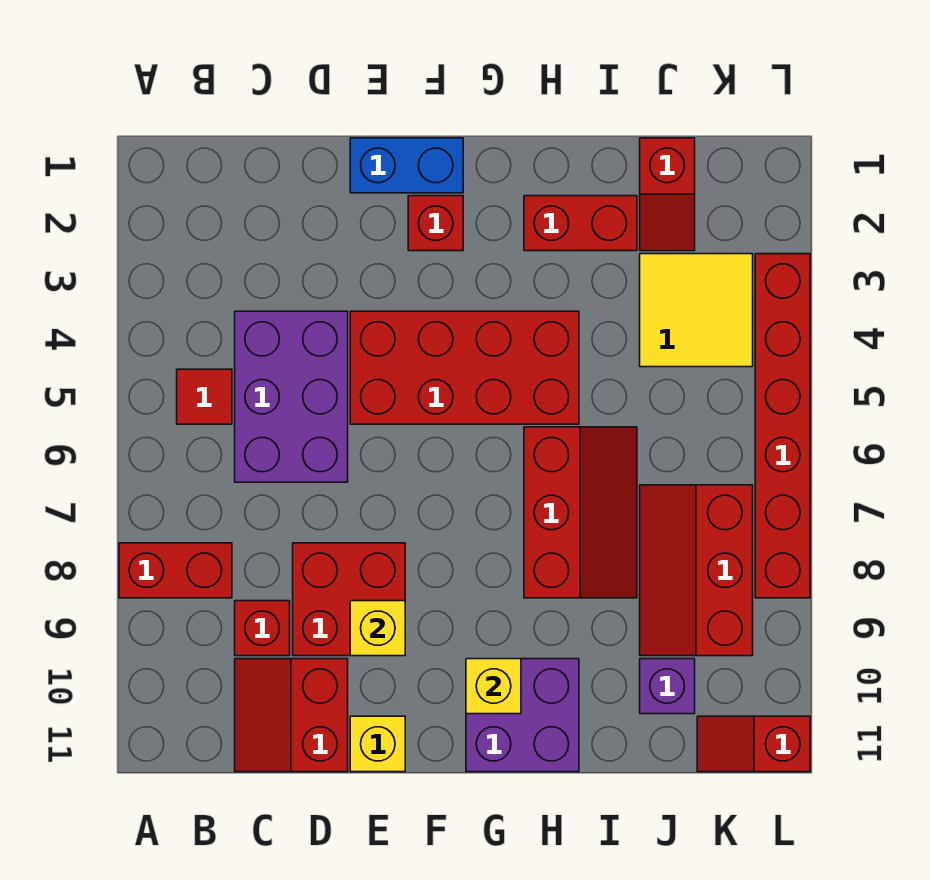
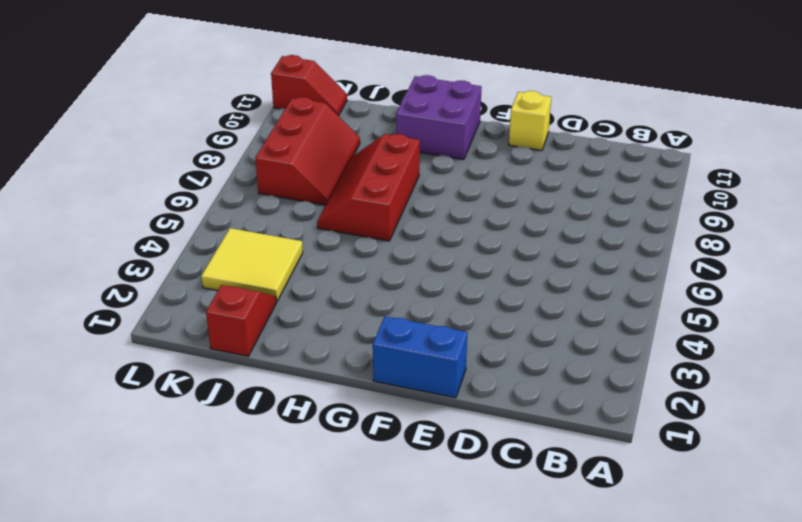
none -> red brick A8:B8 level 1
none -> red tile B5 level 1
none -> purple brick C4:D6 level 1

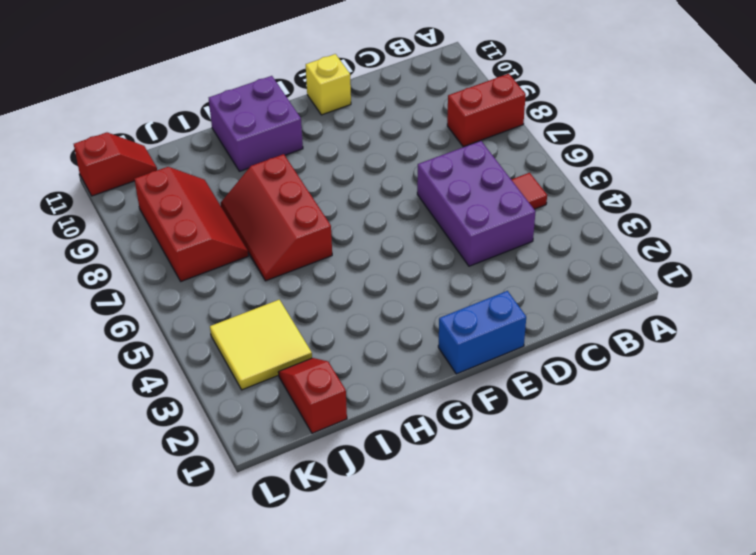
none -> red brick C9 level 1
none -> red slope C10:D11 level 1 top D
none -> red brick D8:E9 level 1

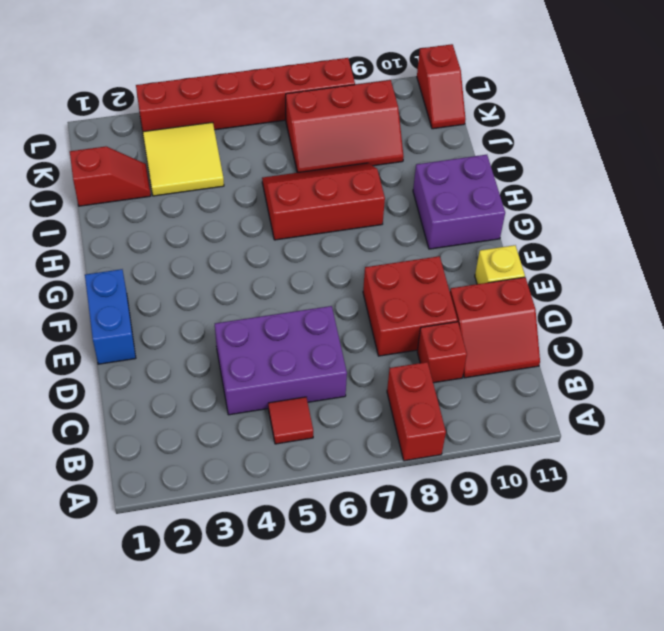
none -> red brick E4:H5 level 1
none -> red brick F2 level 1
none -> red brick H2:I2 level 1

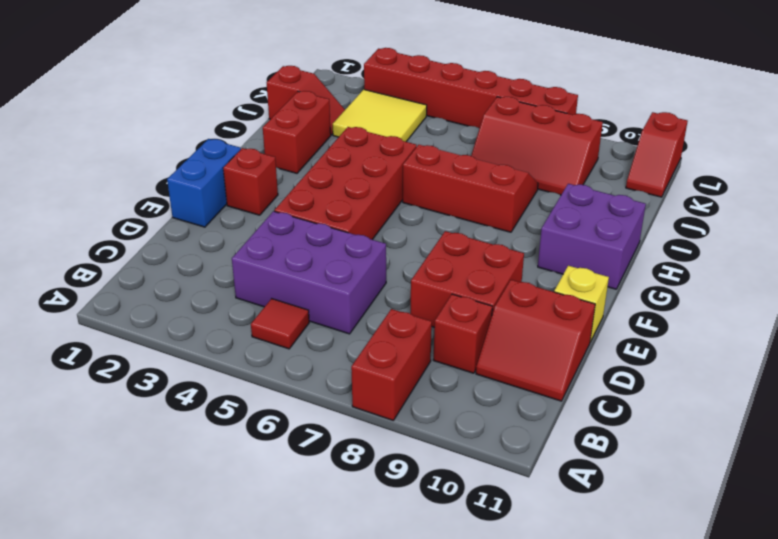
none -> purple brick J10 level 1
none -> yellow brick E9 level 2
none -> yellow brick G10 level 2

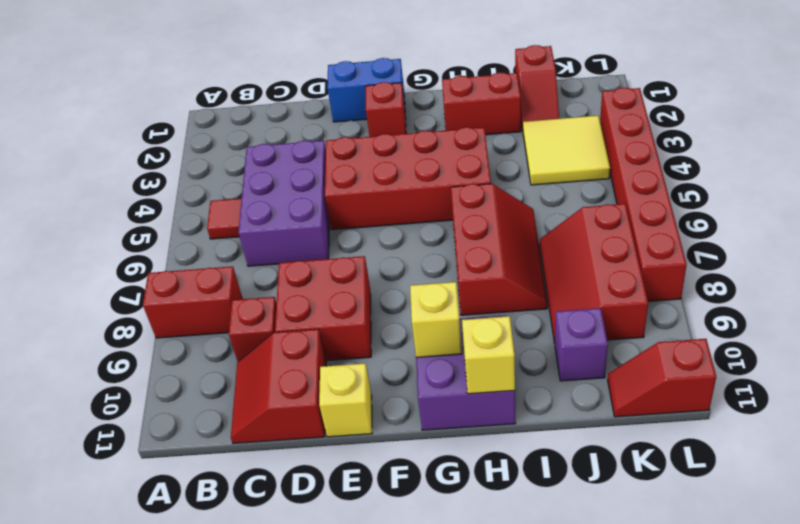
yellow brick H11 level 2 -> yellow brick E9 level 2

